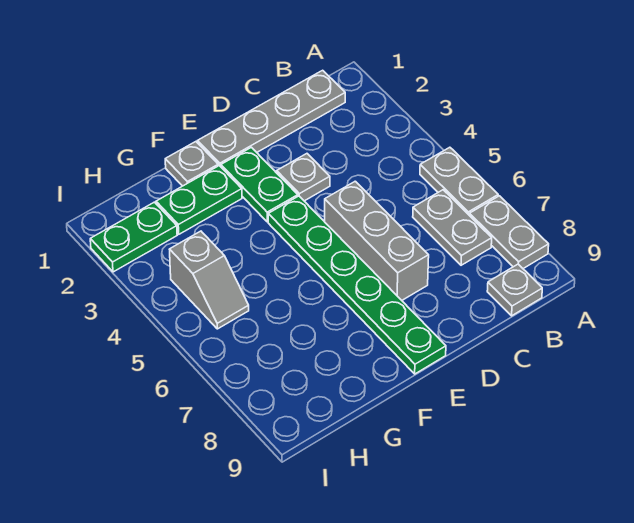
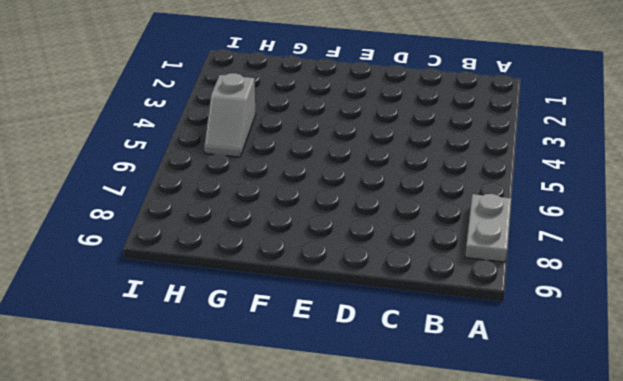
none -> grey plate A5:A6 level 1
none -> grey plate B1:E1 level 1
none -> grey plate B6:B7 level 1

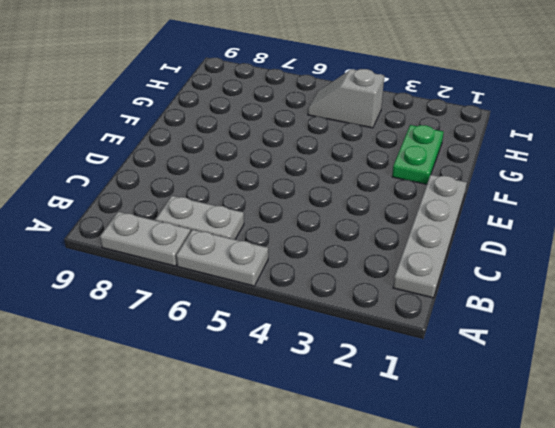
none -> grey plate B9 level 1
none -> grey plate D3 level 1
none -> grey brick D5:D7 level 1

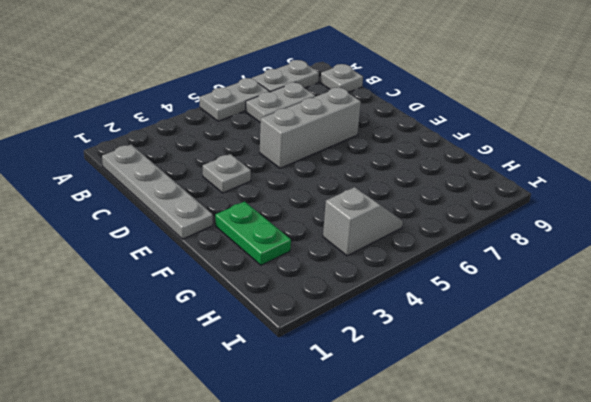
none -> green plate E2:E3 level 1
none -> green plate E4:E9 level 1
none -> grey plate F1 level 1

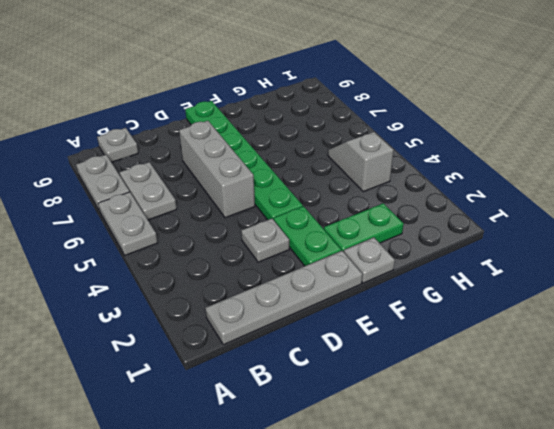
none -> green plate H2:I2 level 1

